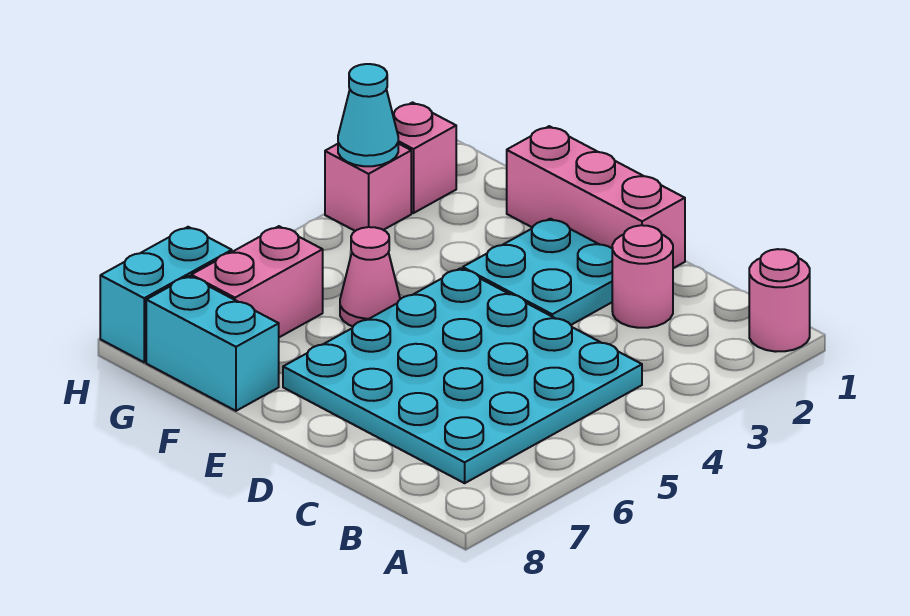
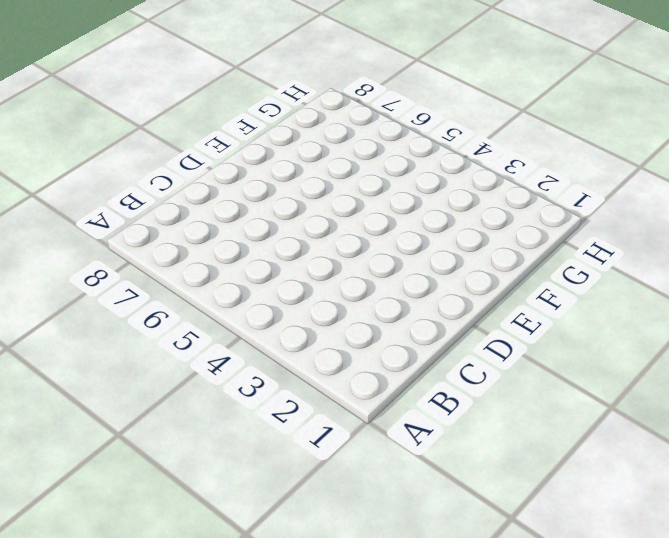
none -> pink round brick A1 level 1
none -> cyan plate B4:E7 level 1
none -> pink round brick C2 level 1

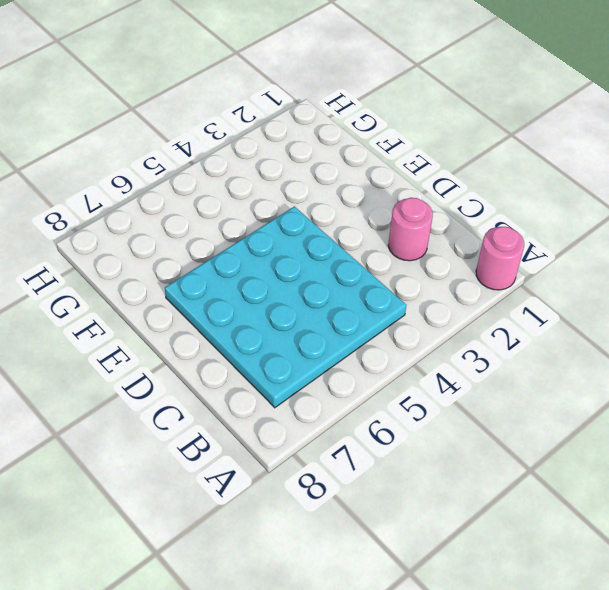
none -> pink brick D1:F1 level 1
none -> cyan plate D2:E3 level 1
none -> pink cone F5 level 1

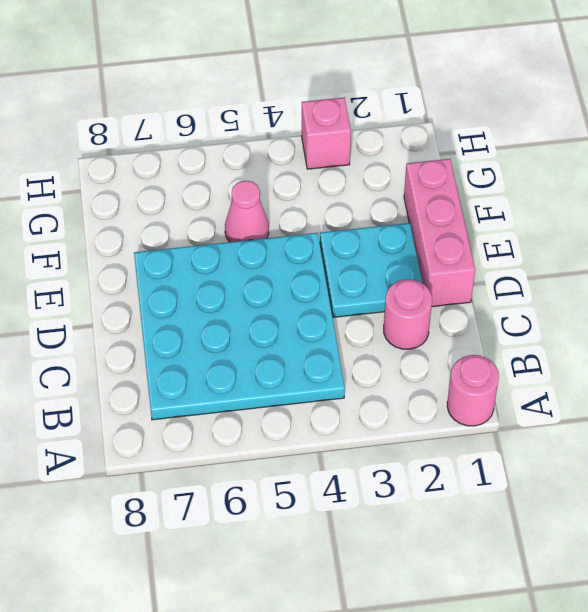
none -> cyan brick F8:G8 level 1
none -> pink brick G6:G7 level 1
none -> pink brick H2 level 1

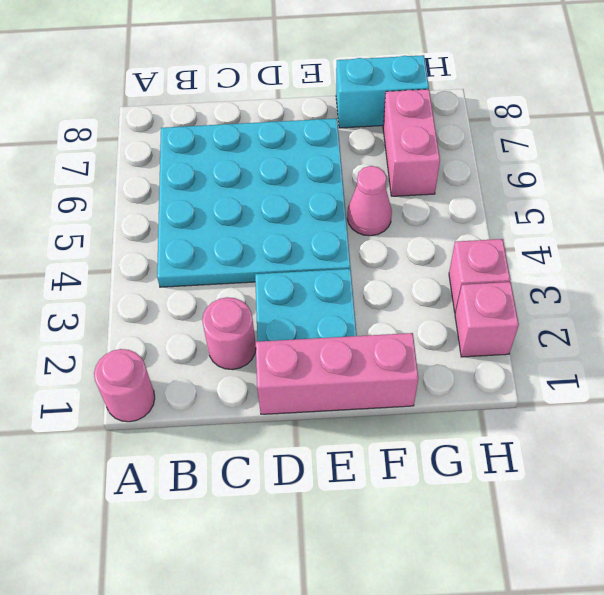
none -> cyan brick H7:H8 level 1
none -> cyan cone H3 level 2

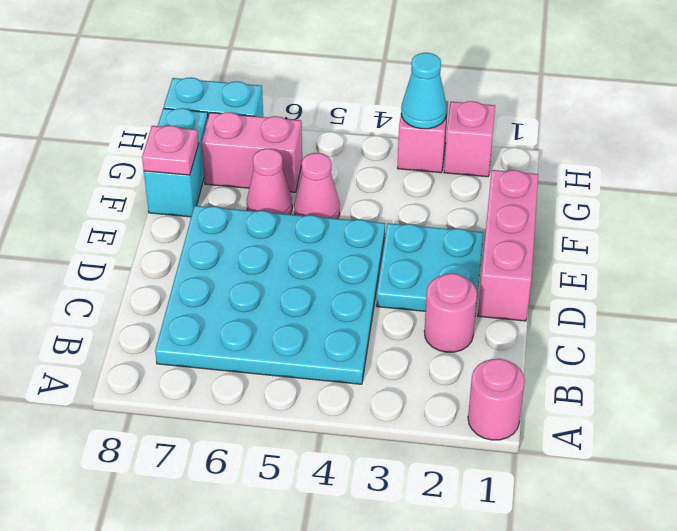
pink cone F6 level 1 -> none
pink plate F8 level 2 -> none

